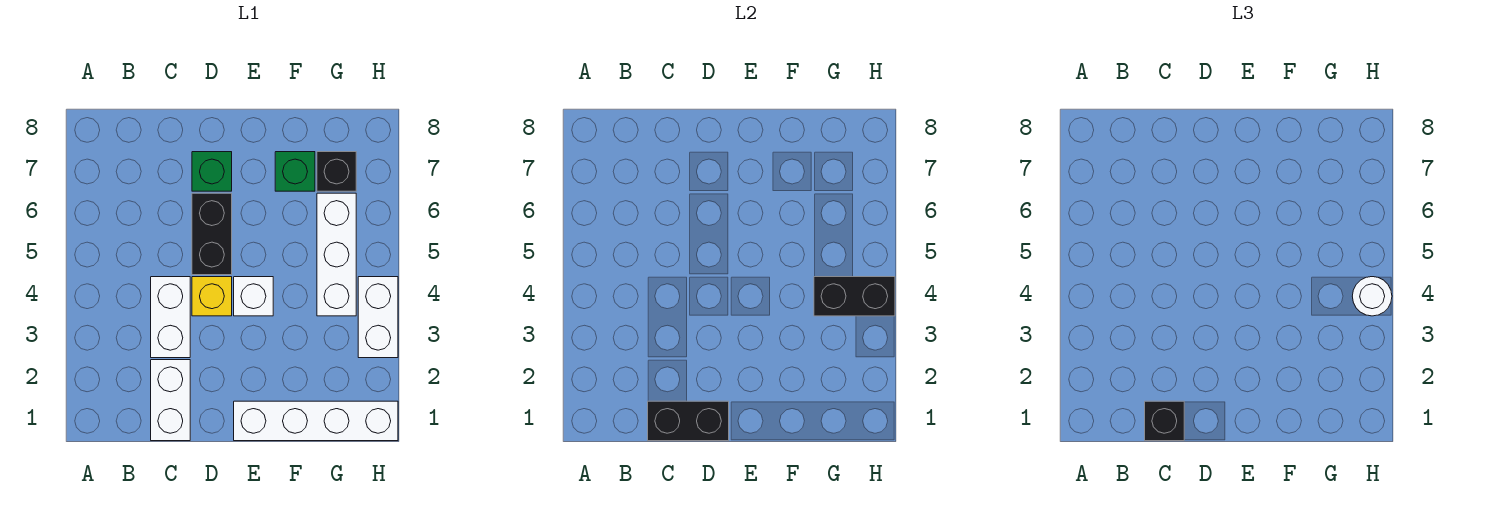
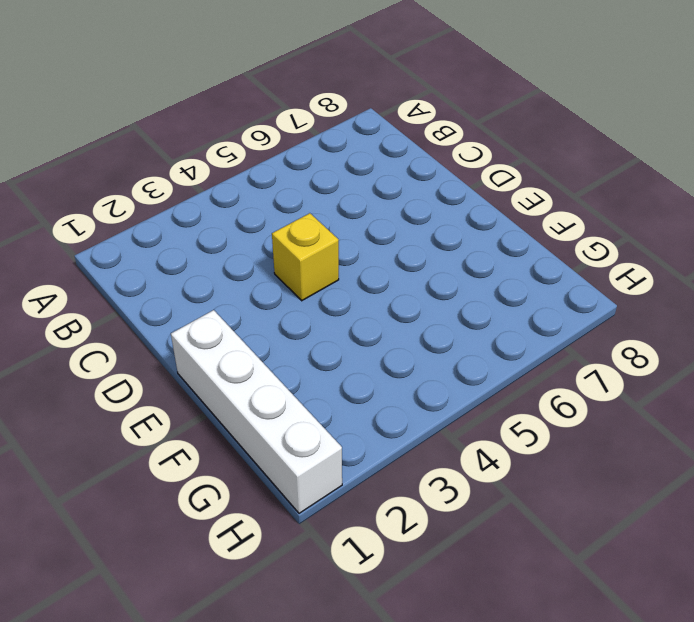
none -> white brick C1:C2 level 1
none -> white brick C3:C4 level 1
none -> black brick D5:D6 level 1

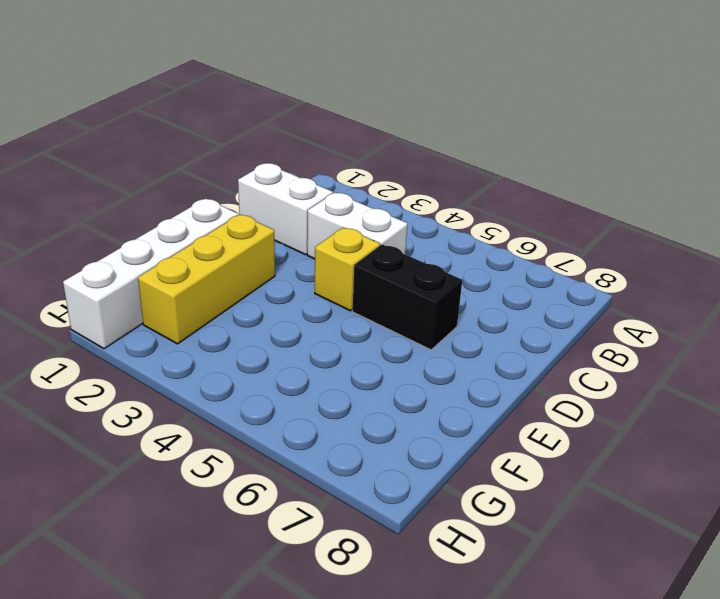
yellow brick E2:G2 level 1 -> none
none -> green brick D7 level 1
none -> white brick E4 level 1
none -> green brick F7 level 1

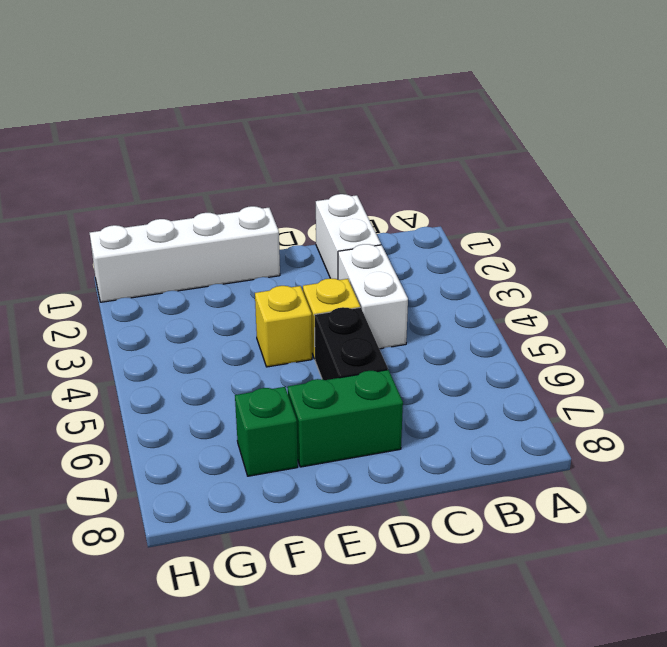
green brick D7:E7 level 1 -> green brick D7 level 1
yellow brick E4 level 1 -> white brick E4 level 1
none -> white brick G4:G6 level 1
none -> black brick G7 level 1
none -> white brick H3:H4 level 1

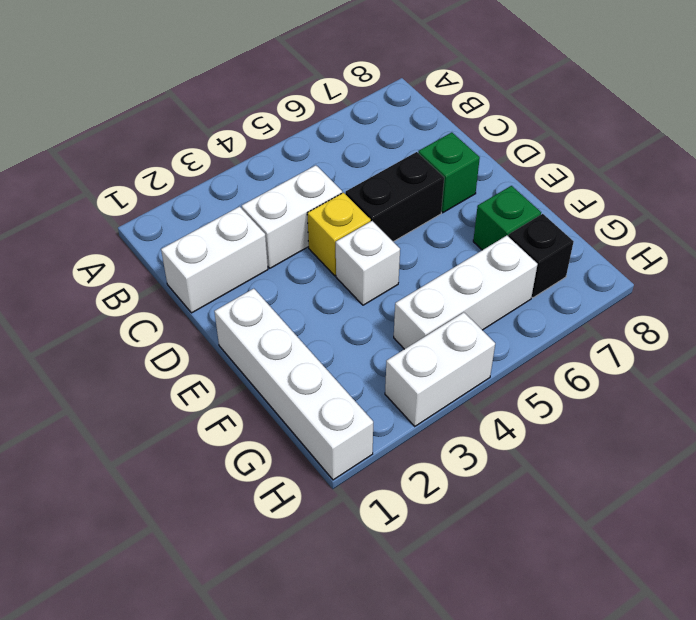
none -> black brick C1:D1 level 2
none -> black brick G4:H4 level 2
none -> black brick C1 level 3

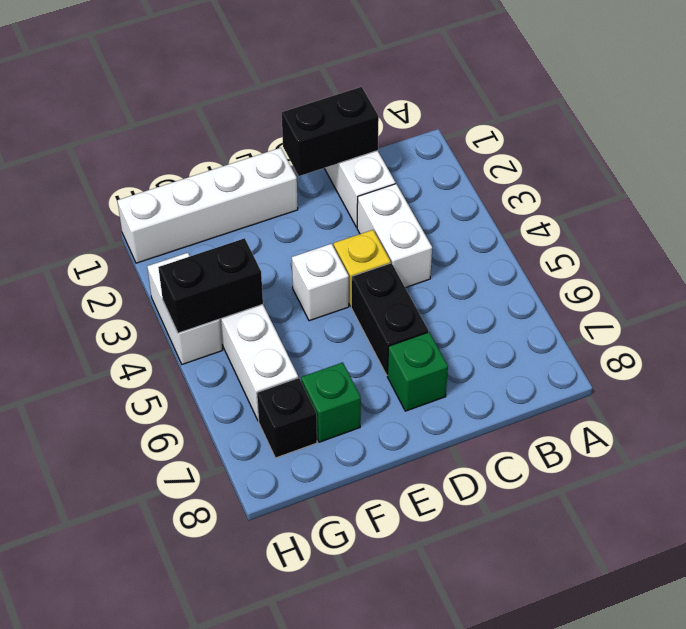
none -> black brick C1 level 3
none -> white round brick H4 level 3

